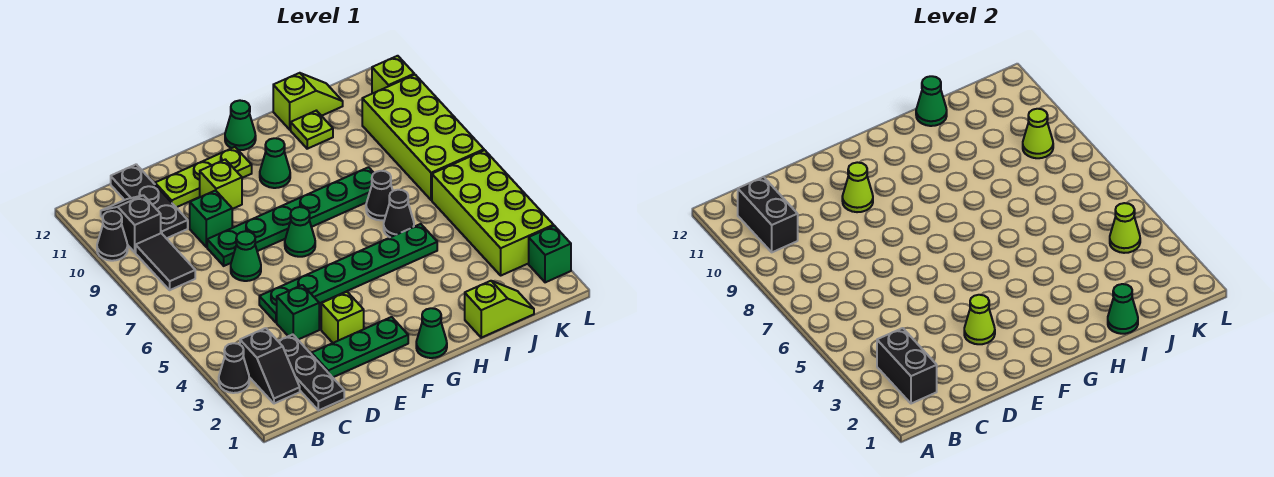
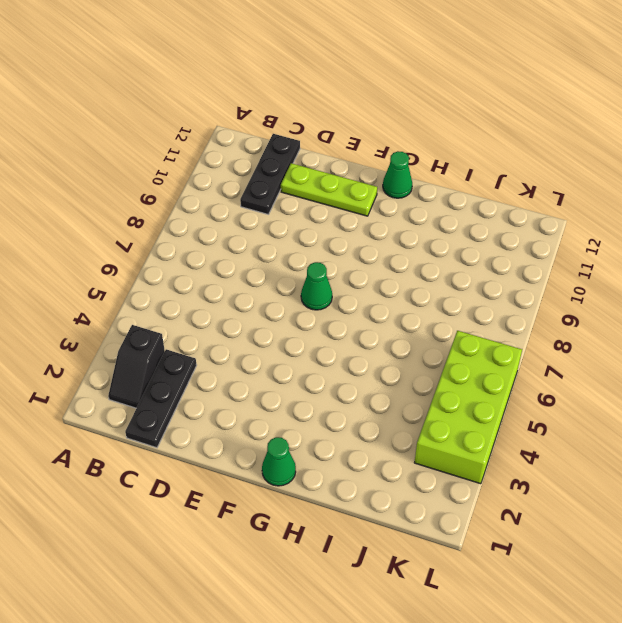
none -> black cone A3 level 1
none -> black cone A10 level 1
none -> black tile B8:B9 level 1
none -> black slope B10:B11 level 1 top 10

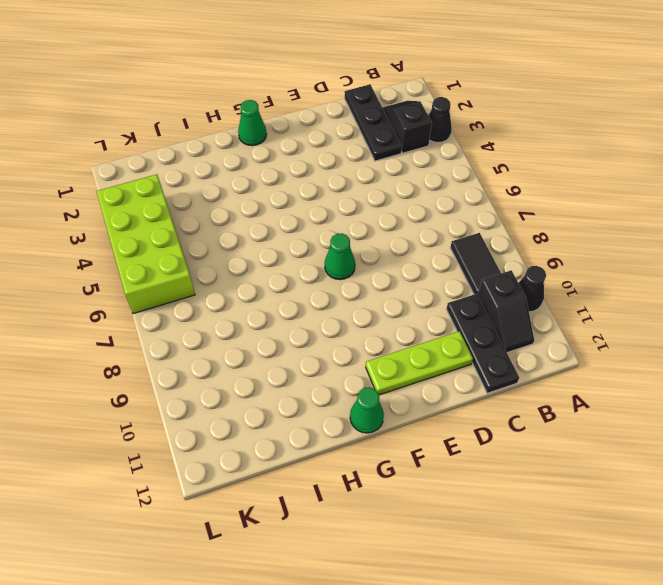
none -> green plate D2:F2 level 1
none -> green brick D4 level 1
none -> green plate D5:I5 level 1
none -> green cone D7 level 1

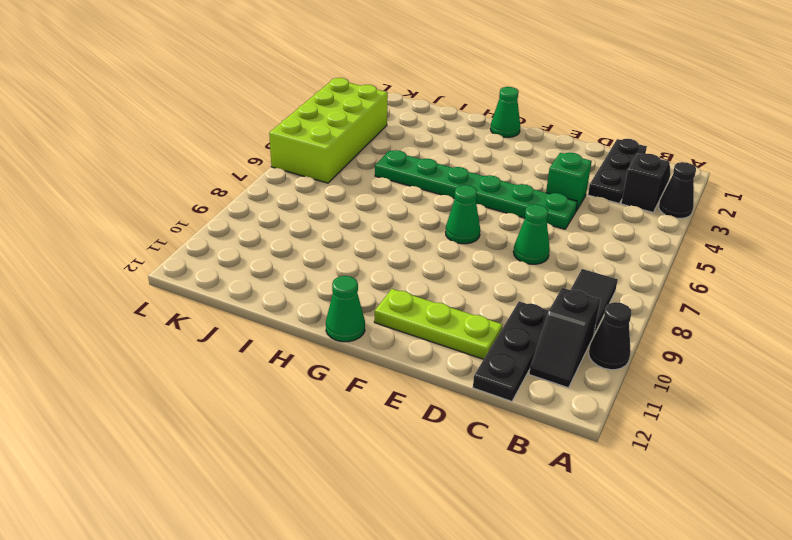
none -> green plate D2:F2 level 1
none -> green plate D8:I8 level 1
none -> green brick D9 level 1
none -> lime brick E3 level 1

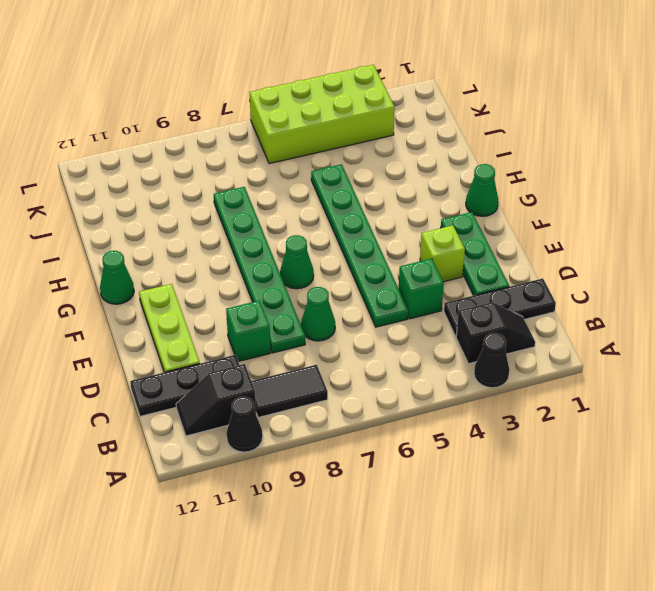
none -> lime brick E10 level 1
none -> green cone G10 level 1
none -> lime slope I1:J1 level 1 top I
none -> black cone I6 level 1

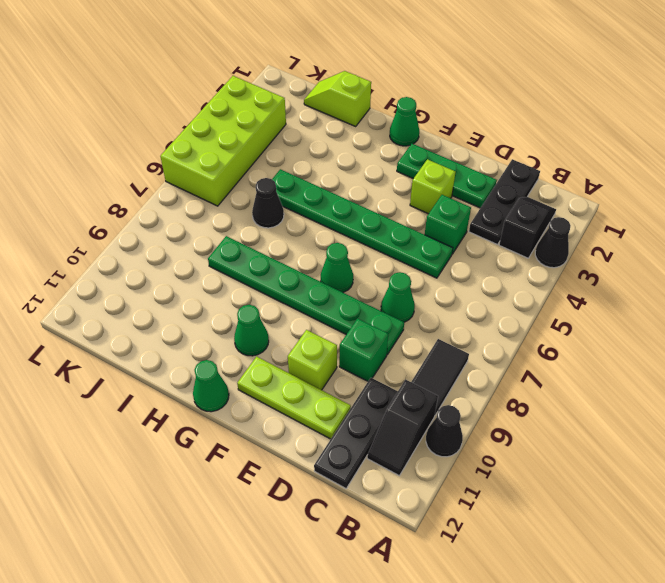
none -> black cone I7 level 1
none -> lime plate I11 level 1
none -> lime slope I12:J12 level 1 top I
none -> lime brick K7:L10 level 1

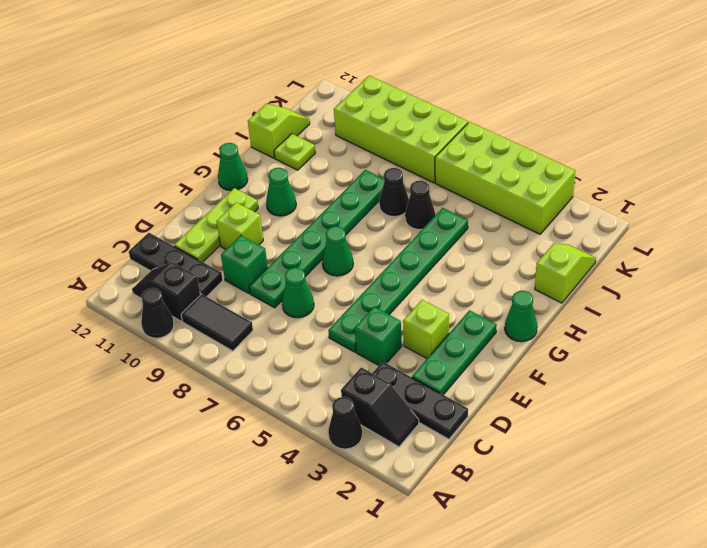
none -> green brick L2 level 1
none -> lime brick L11 level 1
none -> black brick B2:B3 level 2
none -> black brick B10:B11 level 2

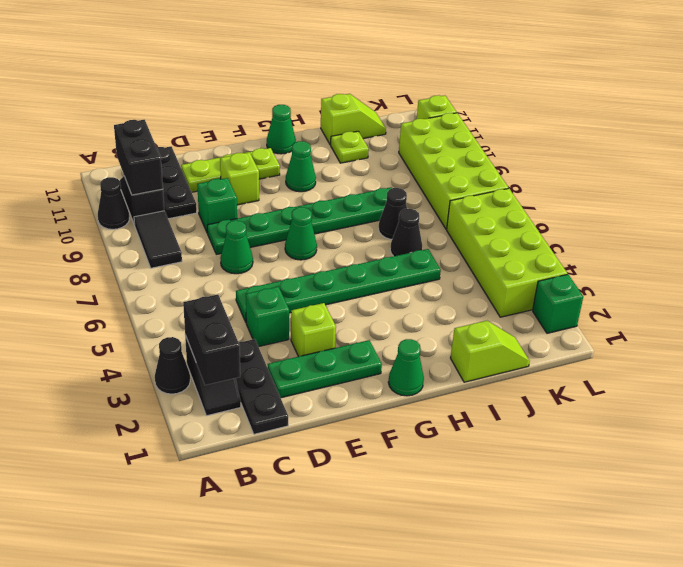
none -> lime cone E3 level 2
none -> lime cone E10 level 2
none -> green cone I1 level 2
none -> green cone I12 level 2

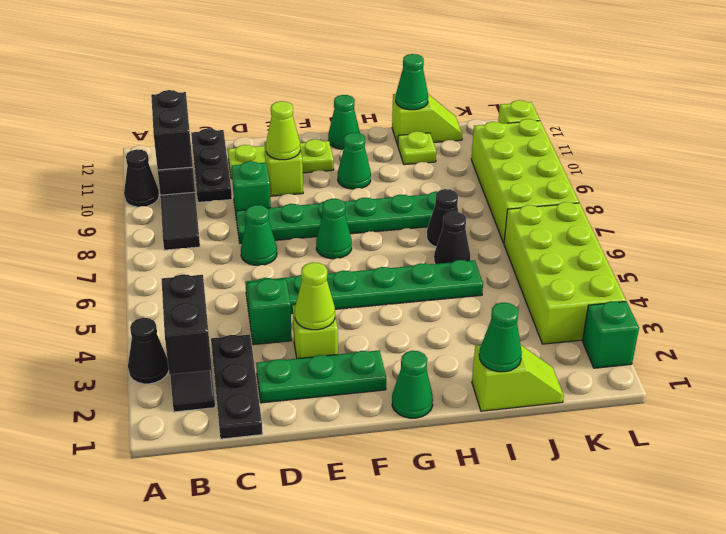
none -> lime cone K4 level 2
none -> lime cone K9 level 2

